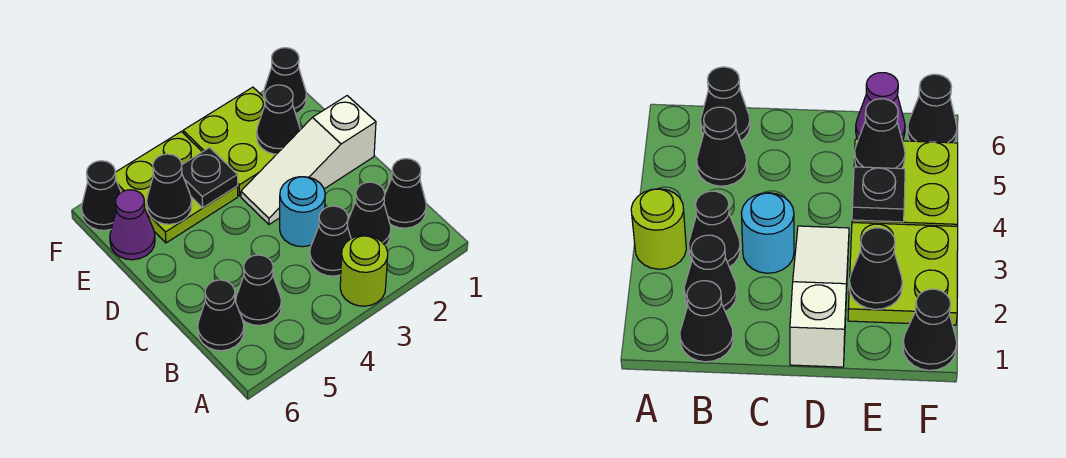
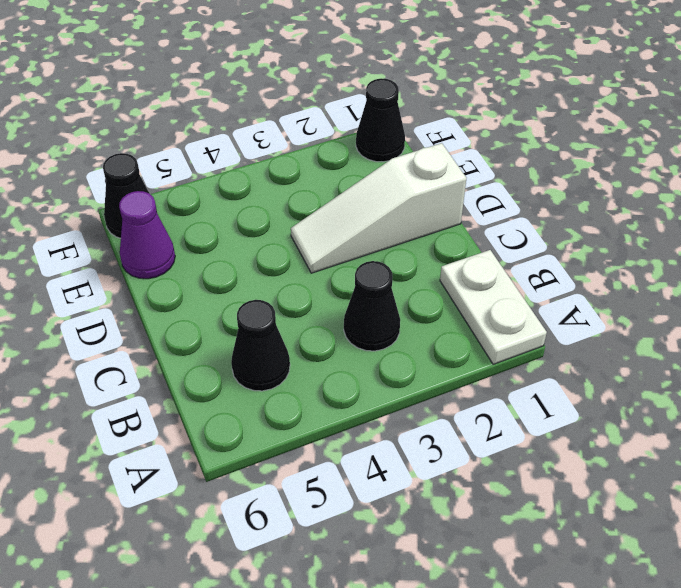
white plate A1:B1 level 1 -> black cone B1 level 1
none -> lime round brick A3 level 1
none -> black cone B2 level 1
none -> black cone B6 level 1

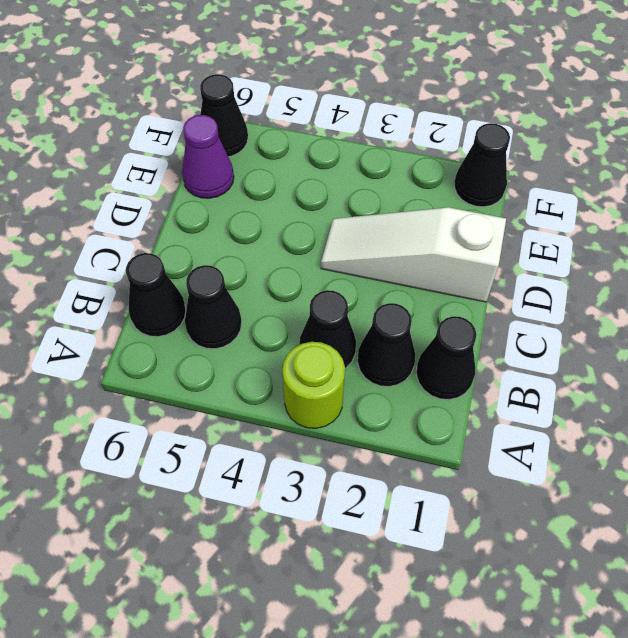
none -> cyan round brick C3 level 1
none -> lime plate E2:F3 level 1
none -> lime plate E4:F5 level 1

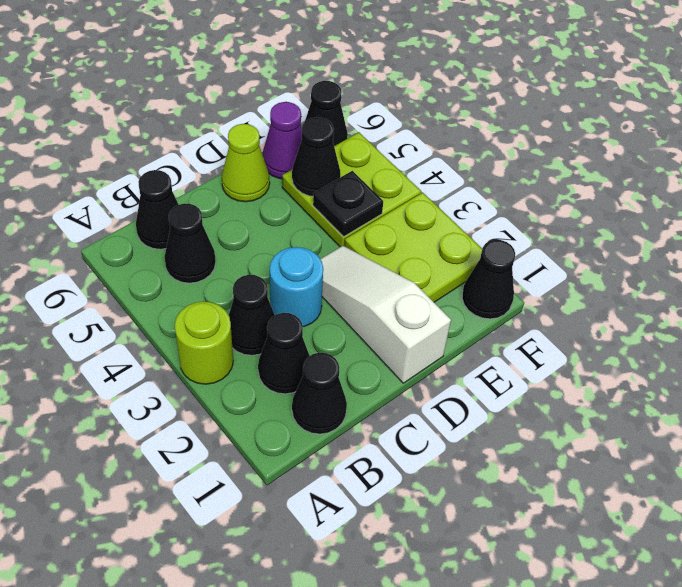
lime cone D6 level 1 -> none
none -> black cone E2 level 2

